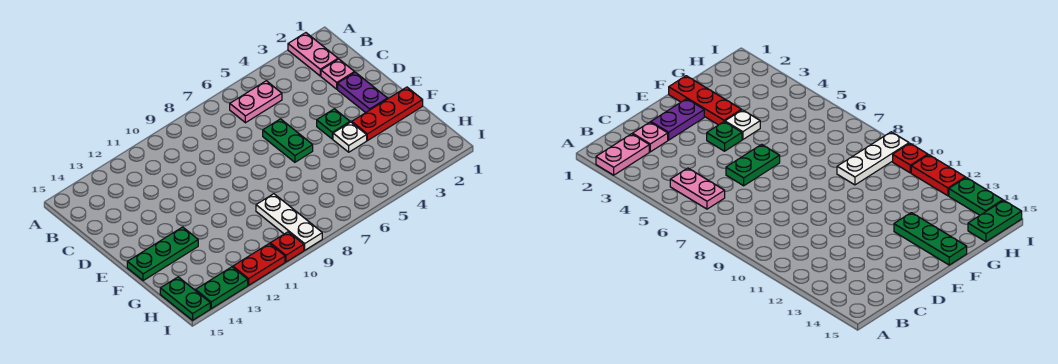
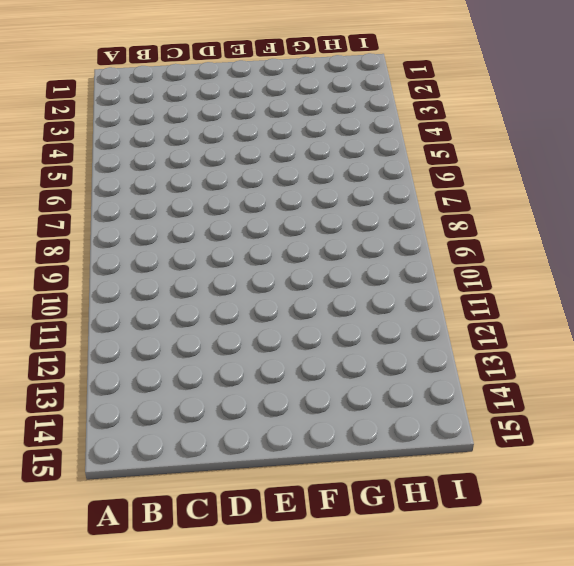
none -> pink plate A2:B2 level 1
none -> pink plate B5:B6 level 1
none -> pink plate C2 level 1

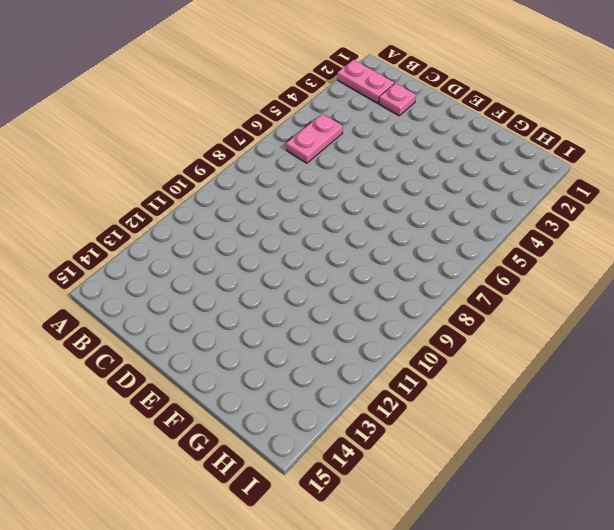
none -> purple plate D2:E2 level 1
none -> green plate D6:E6 level 1
none -> green plate E4 level 1

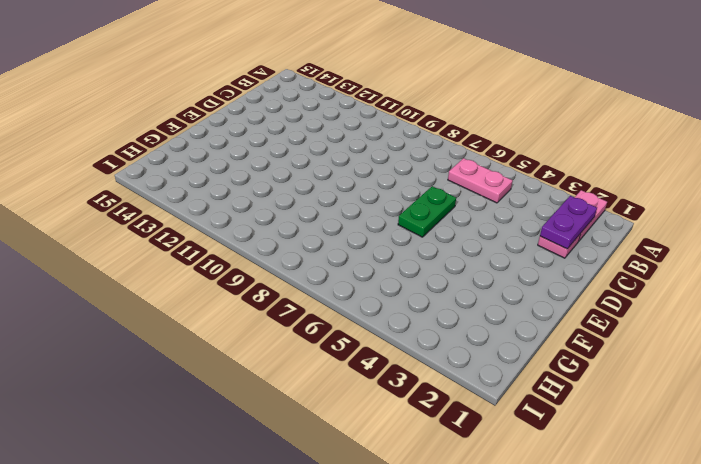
purple plate B2:C2 level 2 -> purple plate D2:E2 level 1
none -> green plate E4 level 1
none -> red plate F1:F3 level 1
none -> white plate F4 level 1

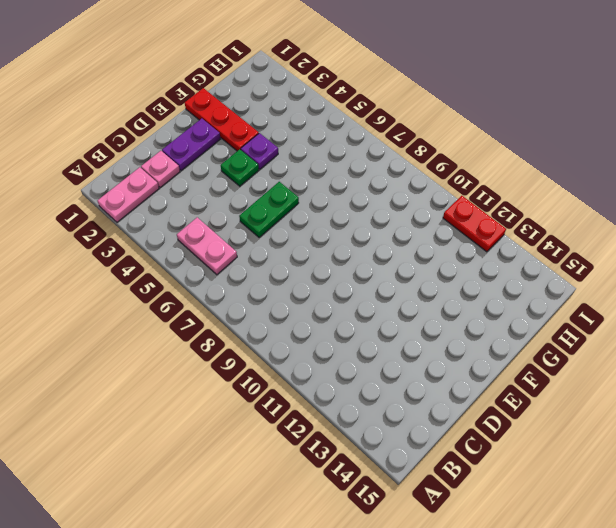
purple plate F4 level 1 -> white plate F4 level 1
none -> green plate F13:F15 level 1
none -> white plate G9:I9 level 1
none -> green plate H15:I15 level 1

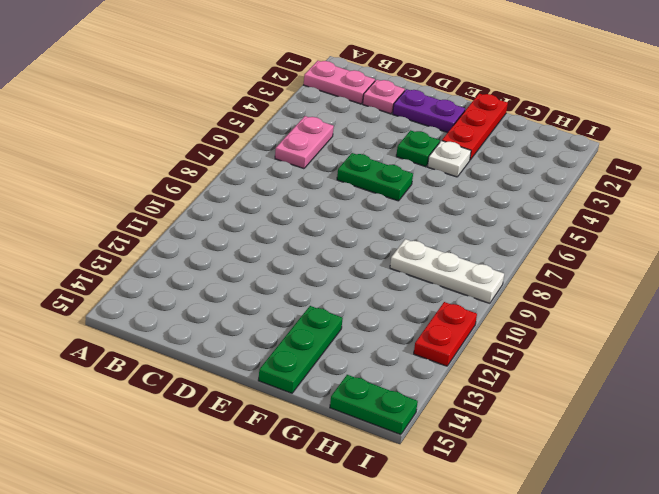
none -> red plate I10 level 1
none -> green plate I13:I14 level 1

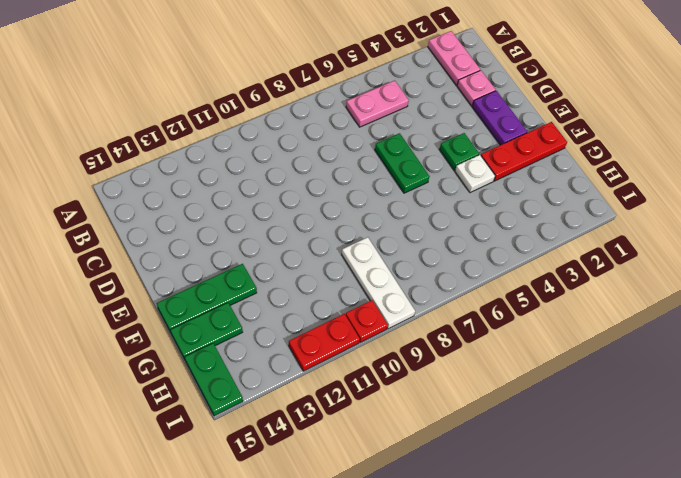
green plate G14:G15 level 1 -> green plate I13:I14 level 1

